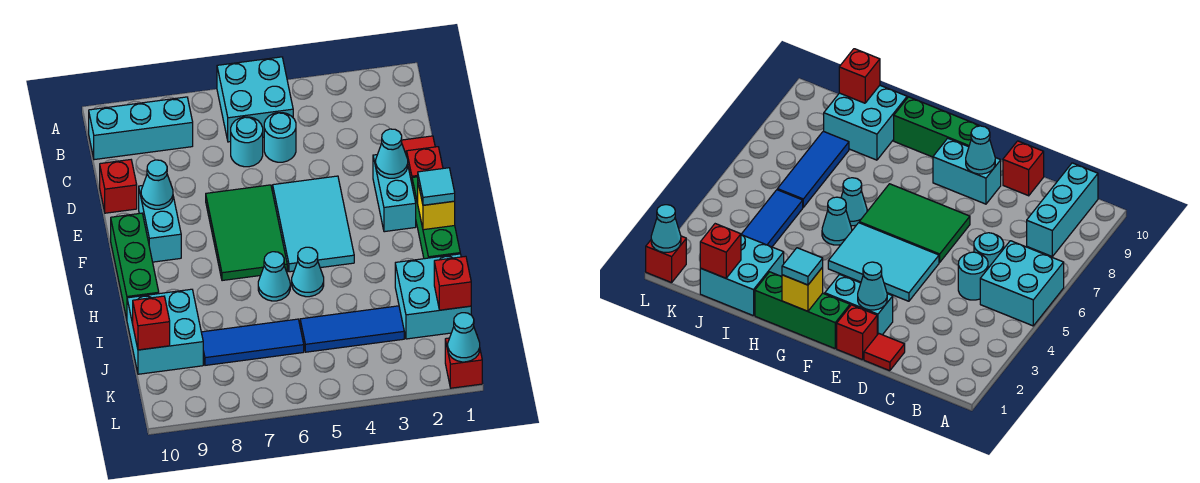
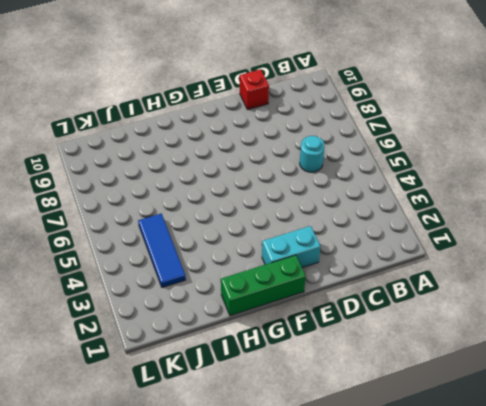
none -> cyan brick A5:B6 level 1
none -> cyan brick B8:B10 level 1
none -> cyan round brick C5 level 1

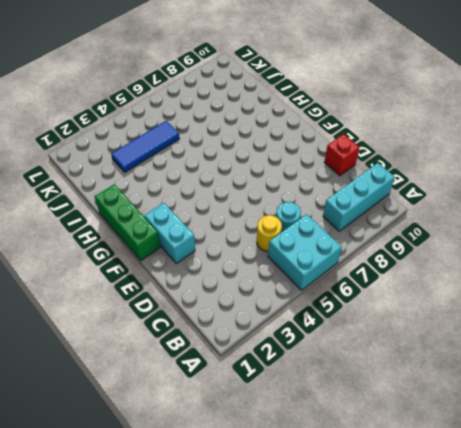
yellow round brick C5 level 1 -> cyan round brick C5 level 1
none -> red tile D1 level 1
none -> red brick E1 level 1
none -> cyan tile E4:G5 level 1

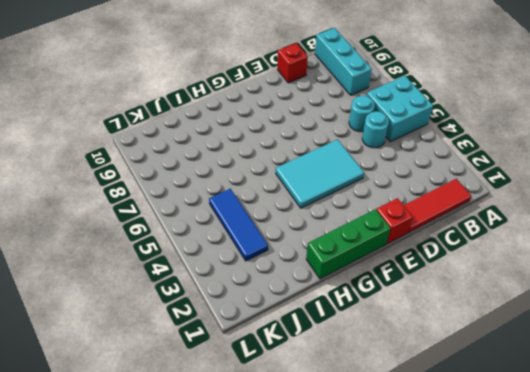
red tile B1:D1 level 1 -> red tile D1 level 1
none -> cyan brick E2:F2 level 1
none -> green tile E6:G7 level 1
none -> cyan brick E9:F9 level 1

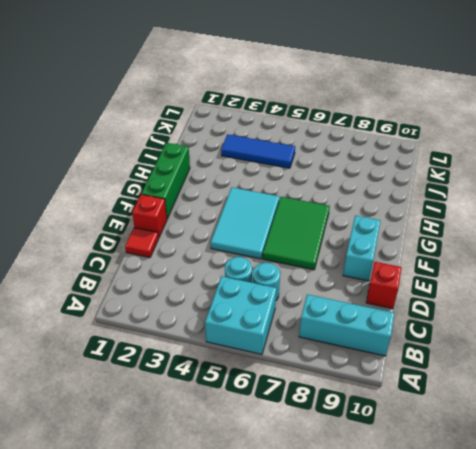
none -> cyan brick E2:F2 level 1
none -> green brick F10:H10 level 1
none -> cyan cone H5 level 1

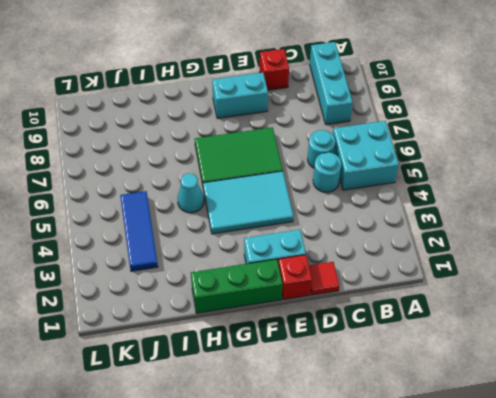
none -> green brick F10:H10 level 1
none -> cyan cone H6 level 1
none -> cyan brick I1:J2 level 1

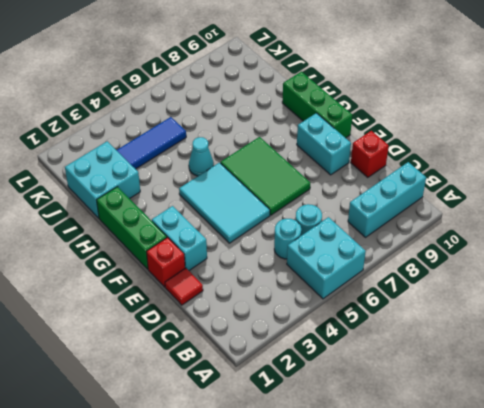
none -> cyan cone H6 level 1
none -> cyan brick I9:J10 level 1
none -> blue tile J6:J8 level 1

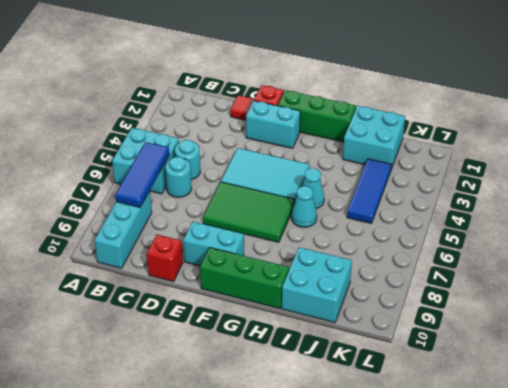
blue tile B6:B8 level 2 -> blue tile J6:J8 level 1
none -> red brick L1 level 1
none -> cyan cone E2 level 2
none -> cyan cone E9 level 2

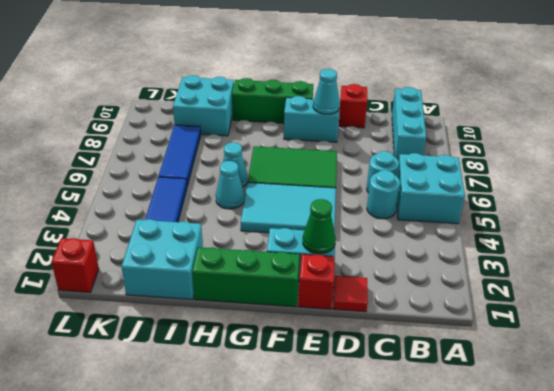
green cone E2 level 2 -> cyan cone E2 level 2
none -> yellow brick G1 level 2
none -> red brick J1 level 2
none -> red brick J10 level 2

